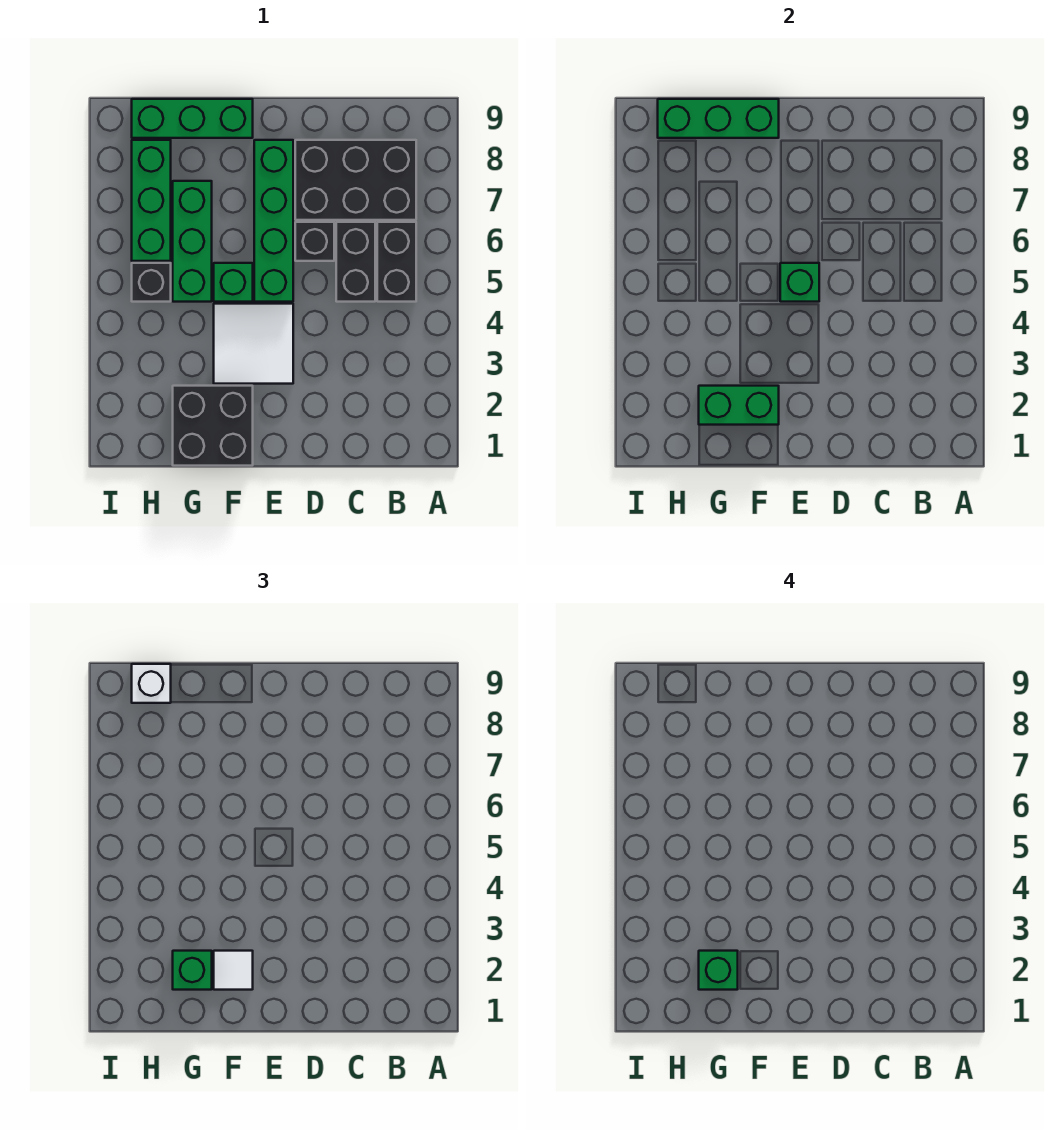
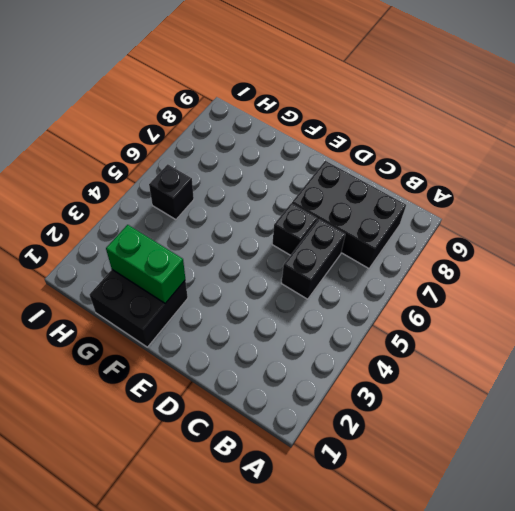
none -> black brick B5:B6 level 1
none -> white tile E3:F4 level 1
none -> green brick E5:E8 level 1

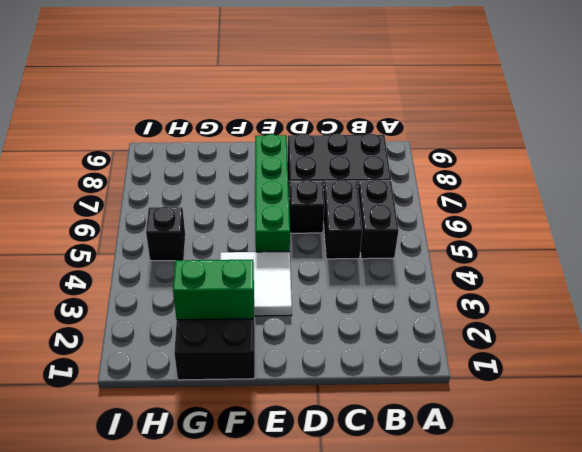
none -> green brick F5 level 1
none -> green brick F9:H9 level 1
none -> green brick G5:G7 level 1

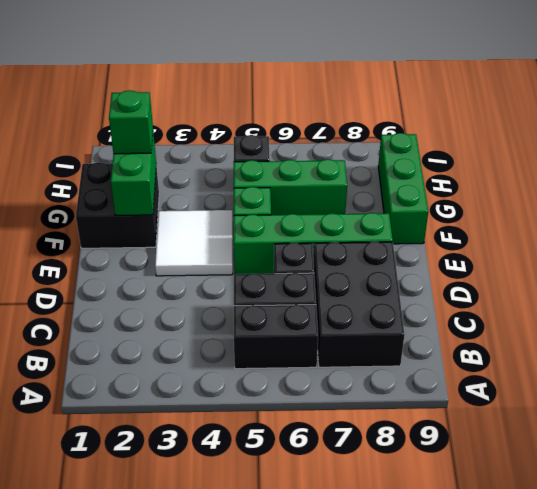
none -> green brick H6:H8 level 1
none -> green brick E5 level 2
none -> green brick F9:H9 level 2

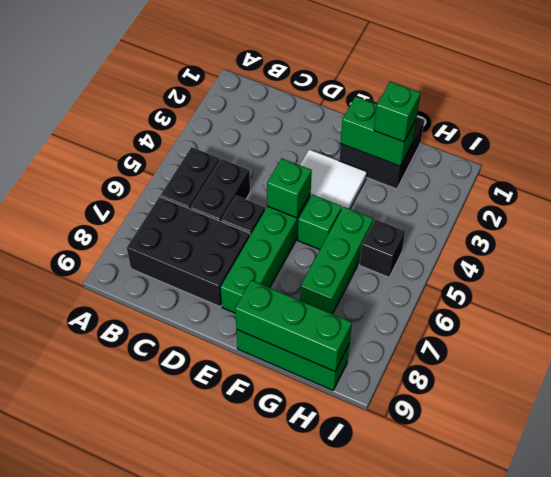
none -> green brick H6:H8 level 1
none -> white tile F2 level 3
none -> white brick H9 level 3

